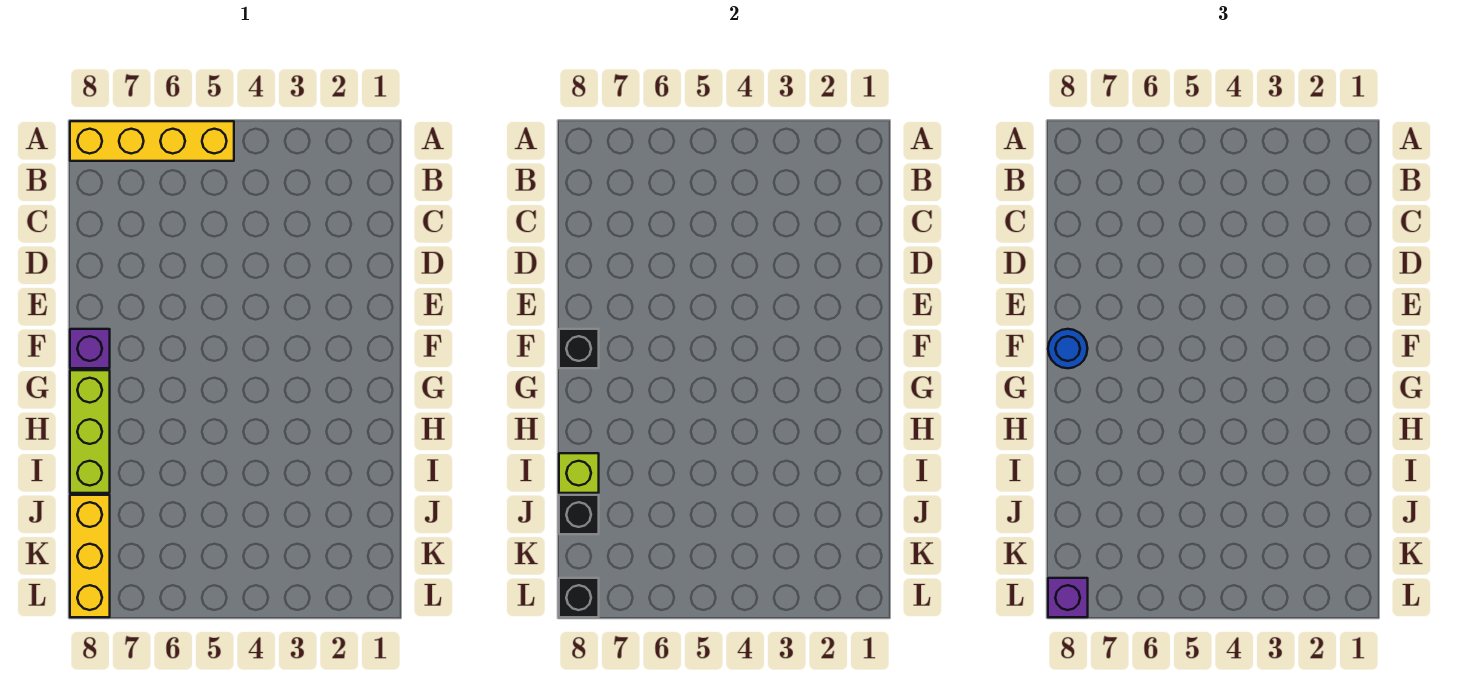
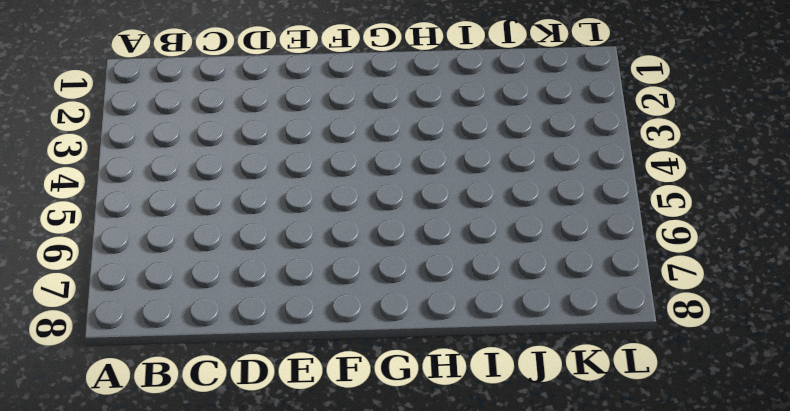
none -> yellow brick A5:A8 level 1
none -> purple brick F8 level 1

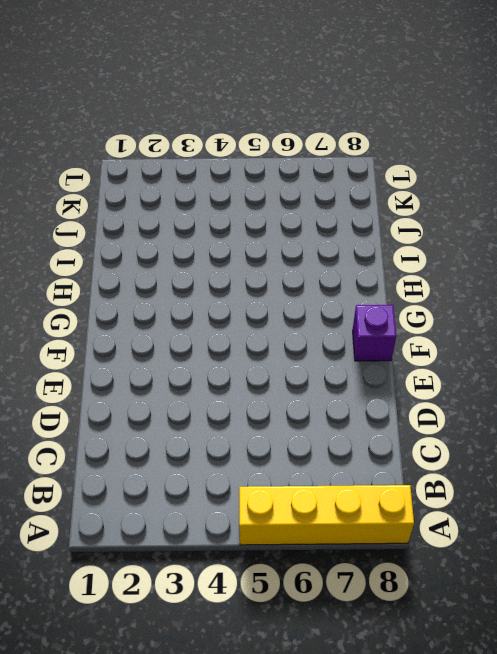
none -> lime brick G8:I8 level 1
none -> yellow brick J8:L8 level 1

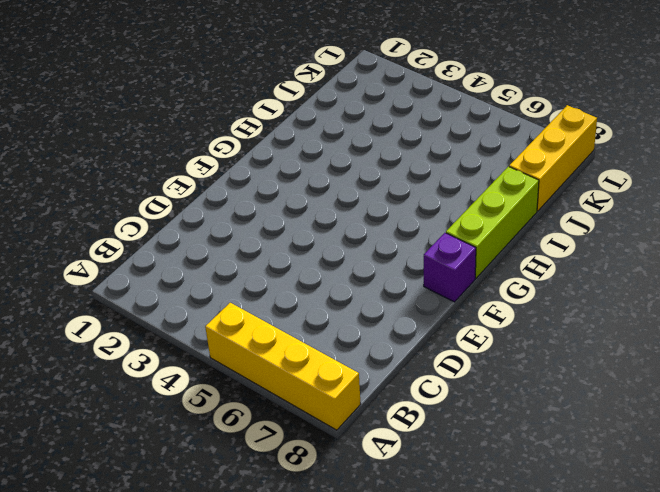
none -> black brick F8 level 2
none -> lime brick I8 level 2

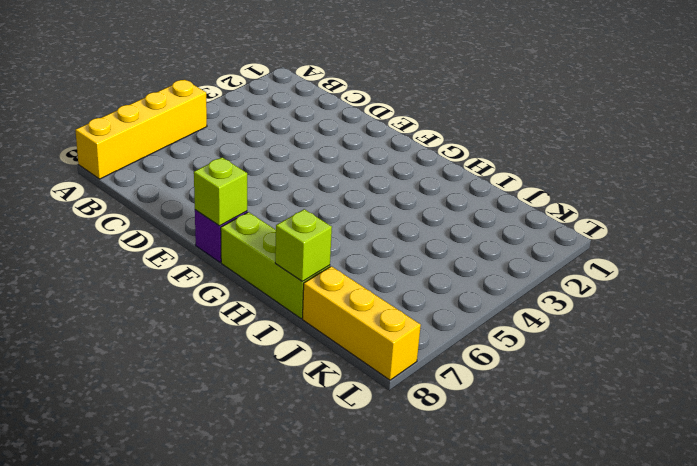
lime brick F8 level 2 -> black brick F8 level 2
none -> black brick J8 level 2
none -> black brick L8 level 2

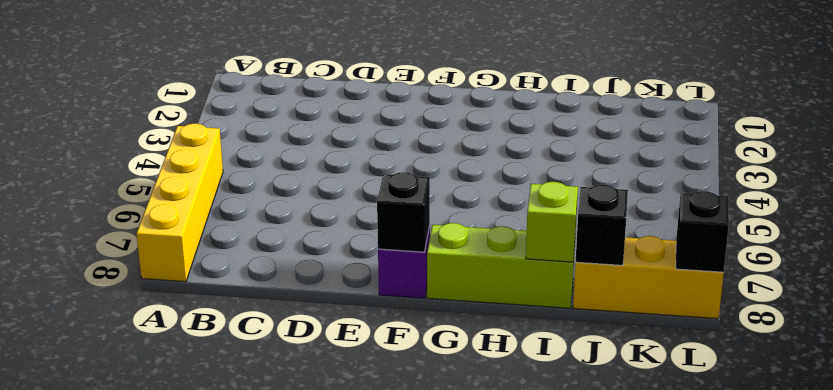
none -> blue round brick F8 level 3
none -> purple brick L8 level 3

